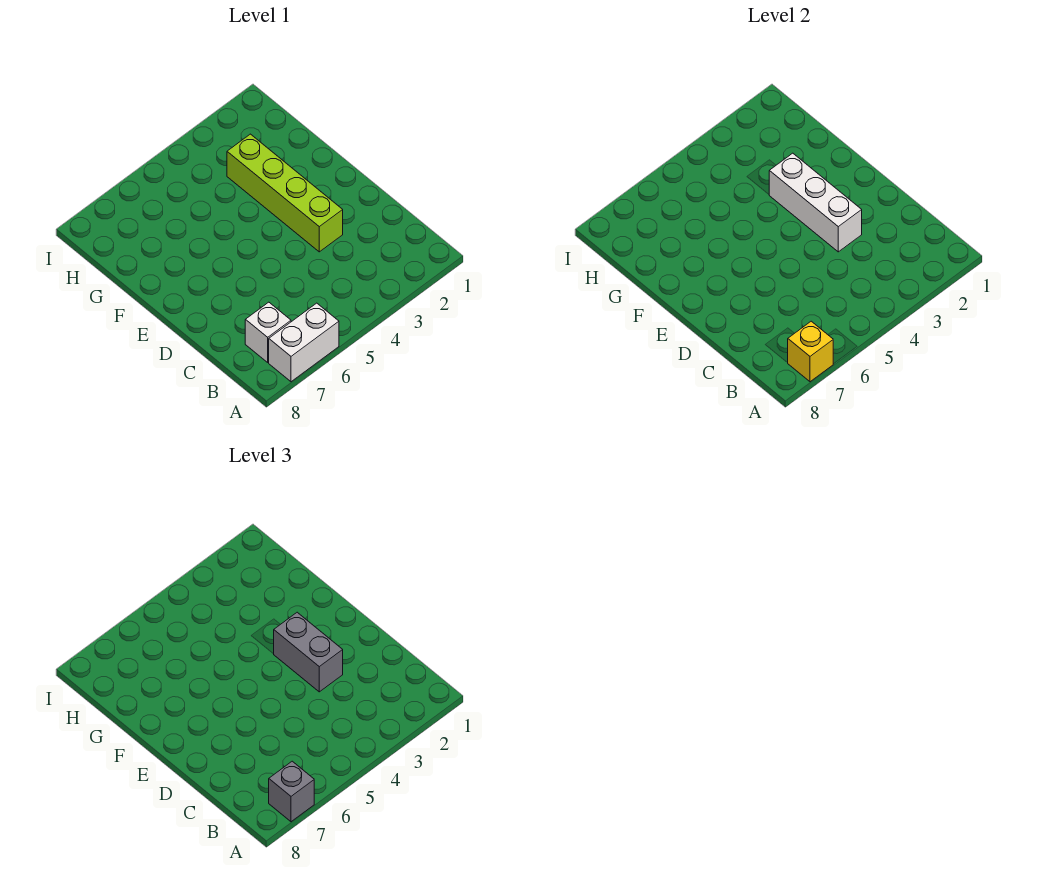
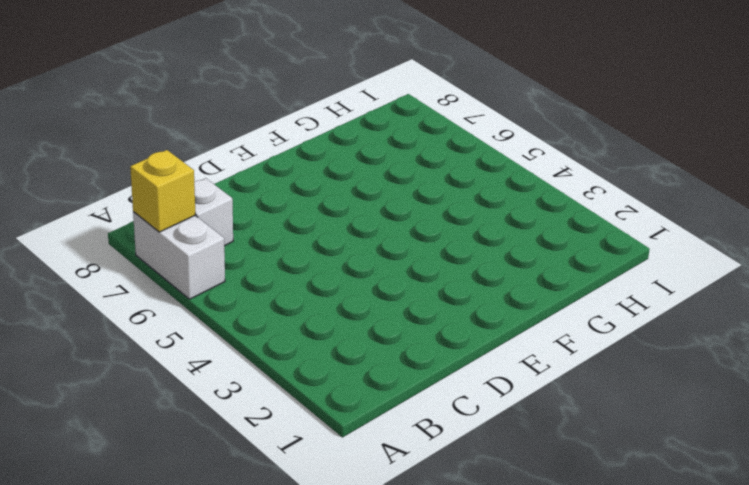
none -> lime brick D3:G3 level 1
none -> white brick D3:F3 level 2

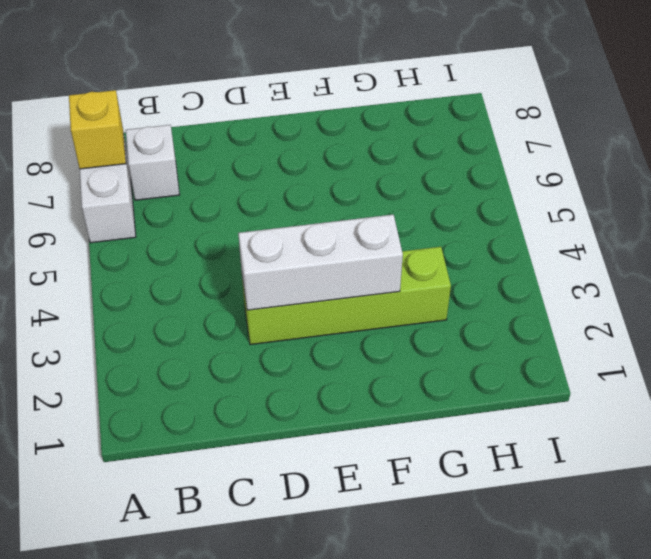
none -> grey brick A7 level 3
none -> grey brick D3:E3 level 3

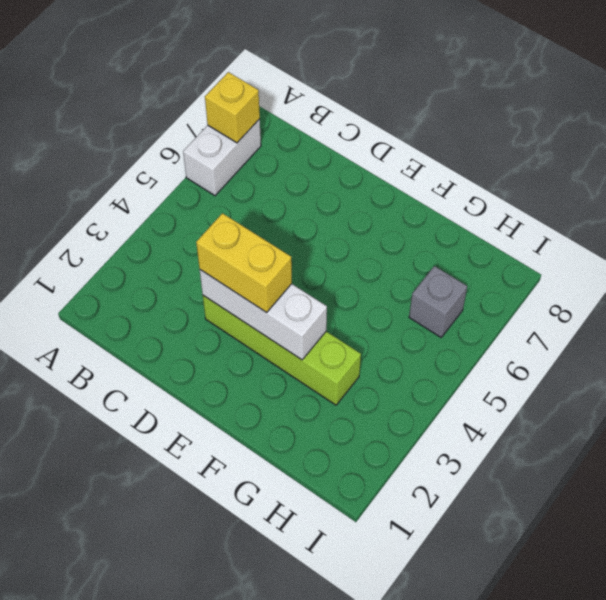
yellow brick D3:E3 level 3 -> grey brick D3:E3 level 3
grey brick H6 level 1 -> grey brick A7 level 3
none -> white brick B7 level 1

